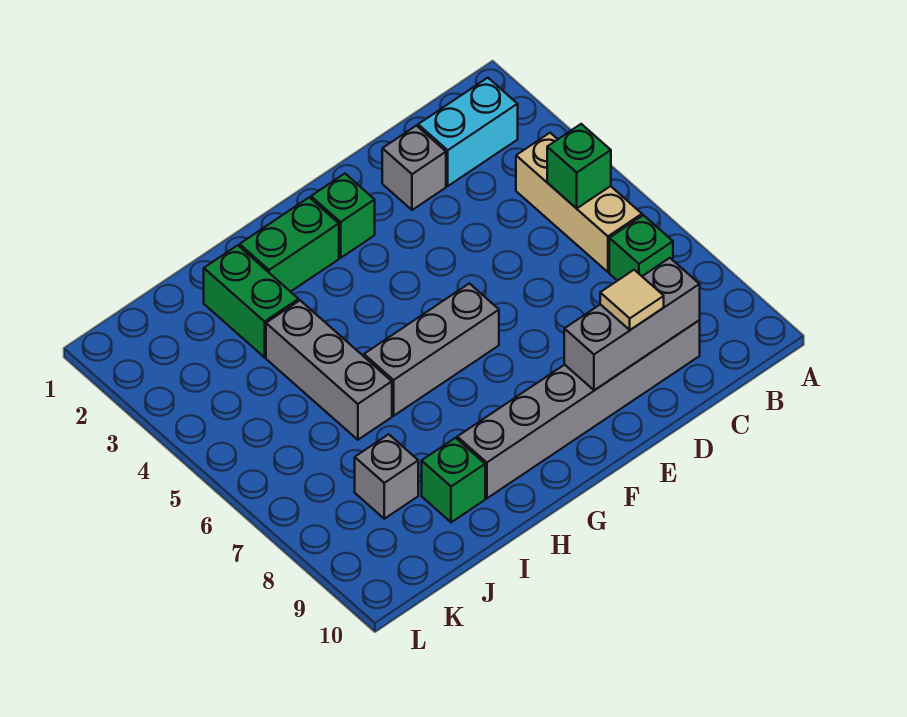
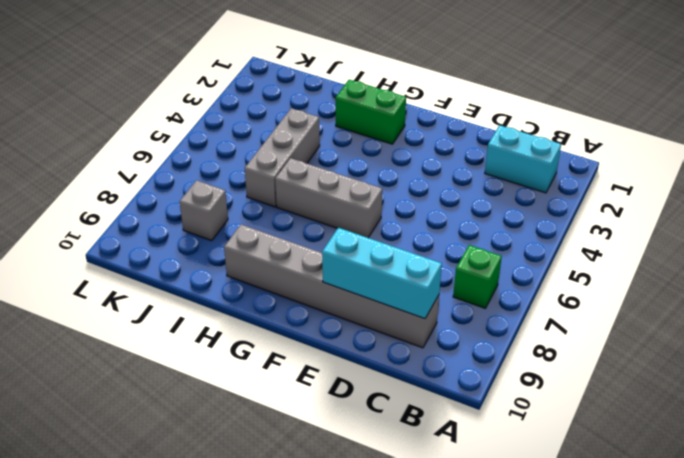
cyan brick C9:E9 level 2 -> grey brick C9:E9 level 2
none -> tan brick B4:B6 level 1
none -> grey brick D2 level 1
none -> green brick F2 level 1

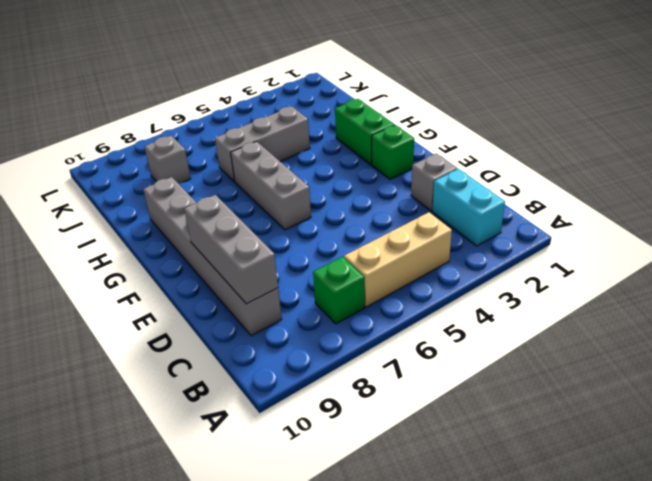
none -> green brick I2:I3 level 1
none -> green brick I9 level 1
none -> green brick B5 level 2

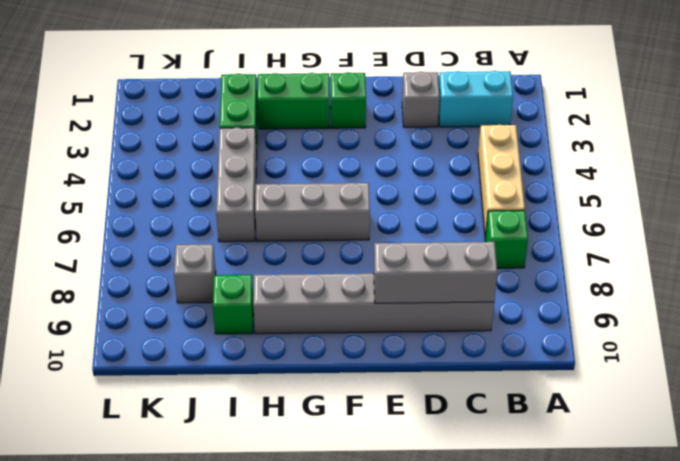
none -> green brick B5 level 2
none -> tan tile D9 level 3

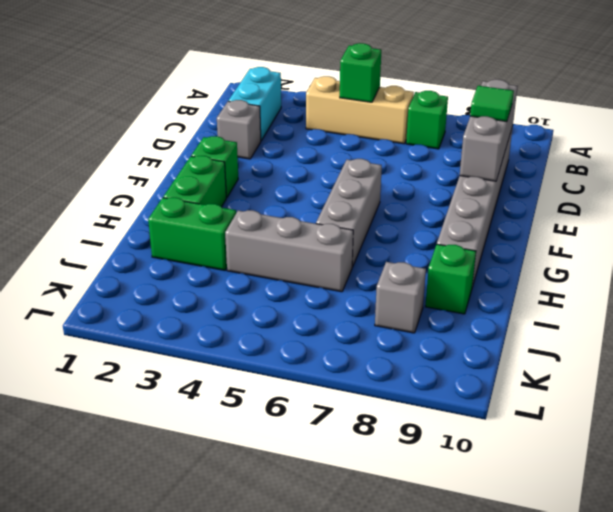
green tile D9 level 3 -> tan tile D9 level 3

